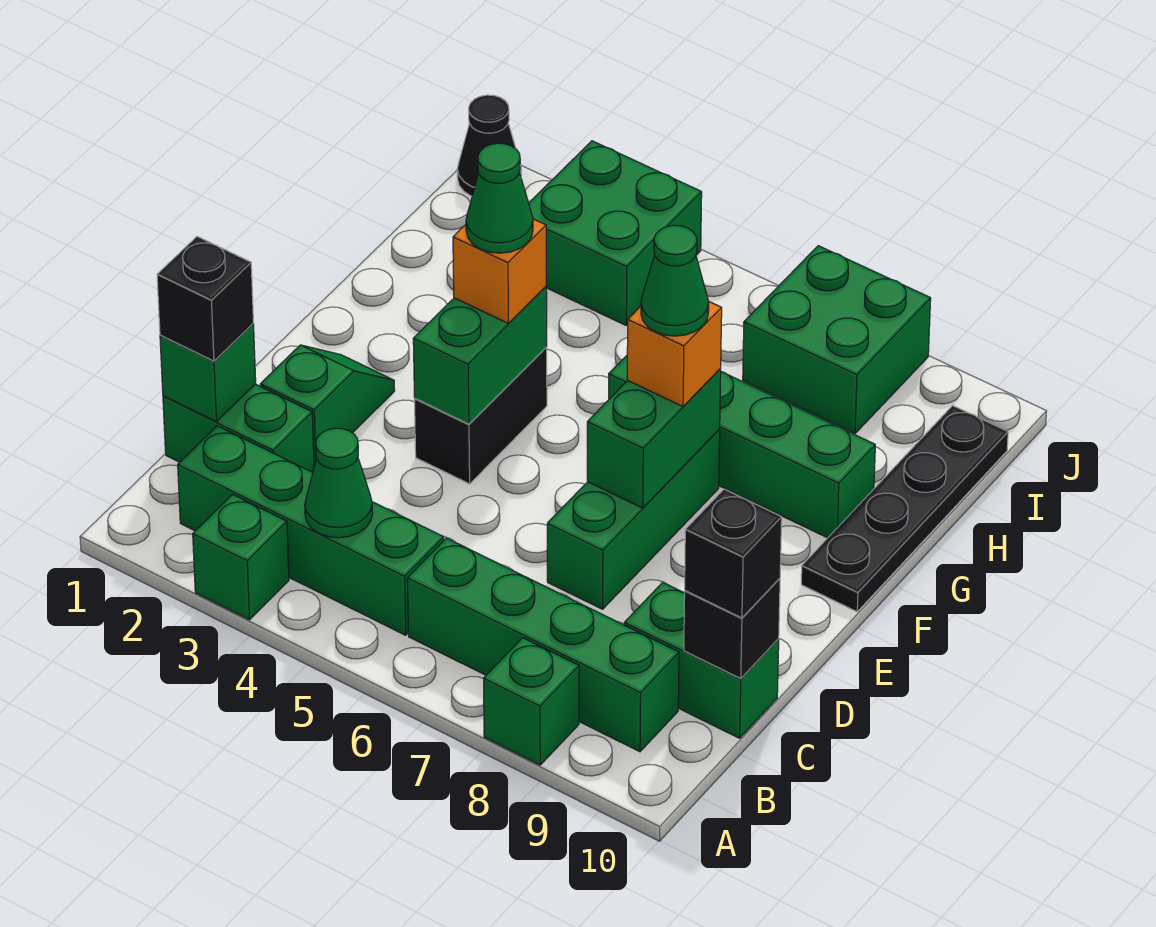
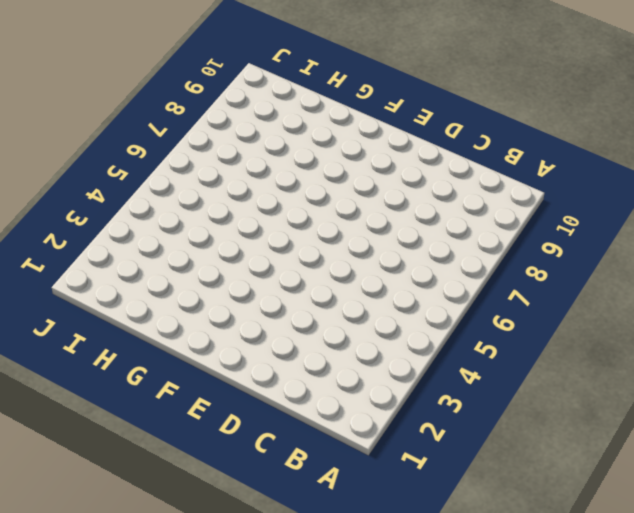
none -> green brick A3 level 1
none -> green brick A8 level 1
none -> green brick B2:B5 level 1

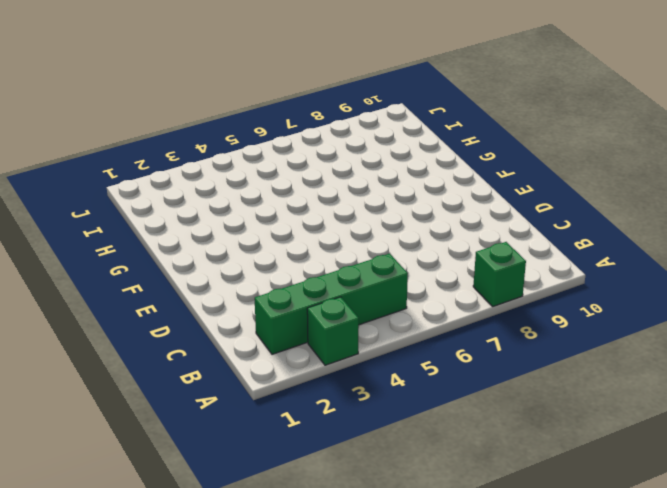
none -> green brick B6:B9 level 1
none -> green brick C1:C2 level 1
none -> green brick C9:C10 level 1

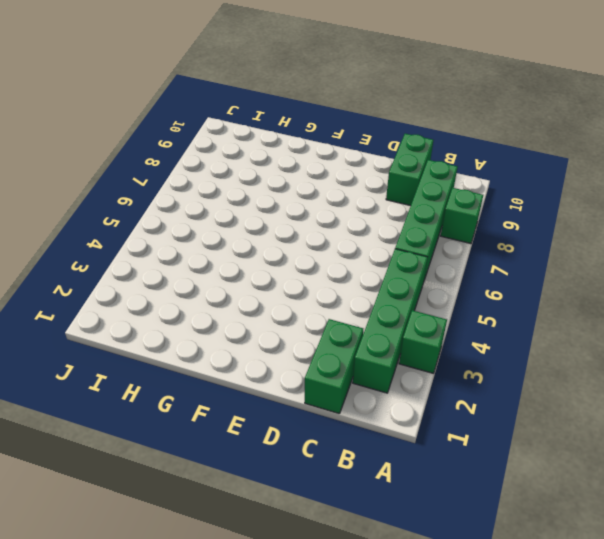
none -> green slope D2:E2 level 1 top D
none -> green brick D7:F7 level 1
none -> black brick E4:F4 level 1

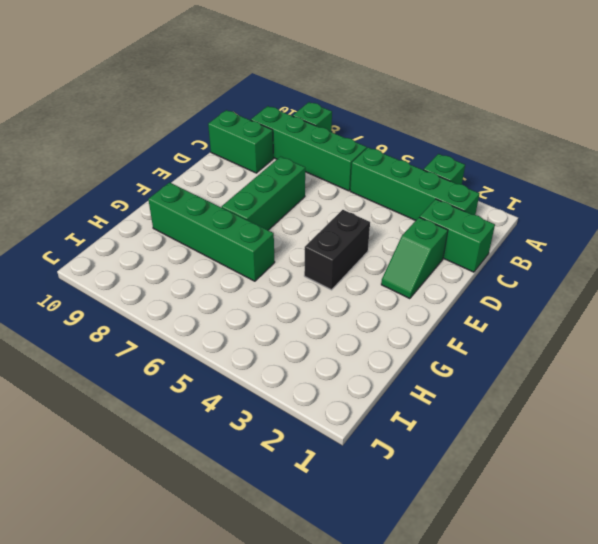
none -> black plate F10:I10 level 1
none -> green brick I3:J4 level 1
none -> green brick I7:J8 level 1

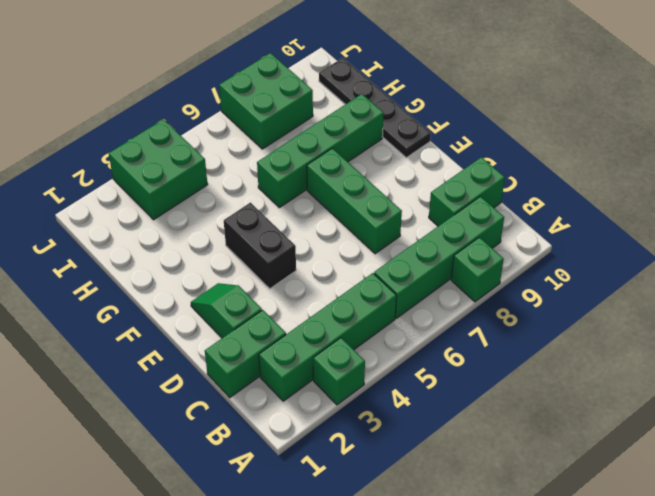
none -> black cone J1 level 1
none -> green cone B4 level 2
none -> green brick C1 level 2

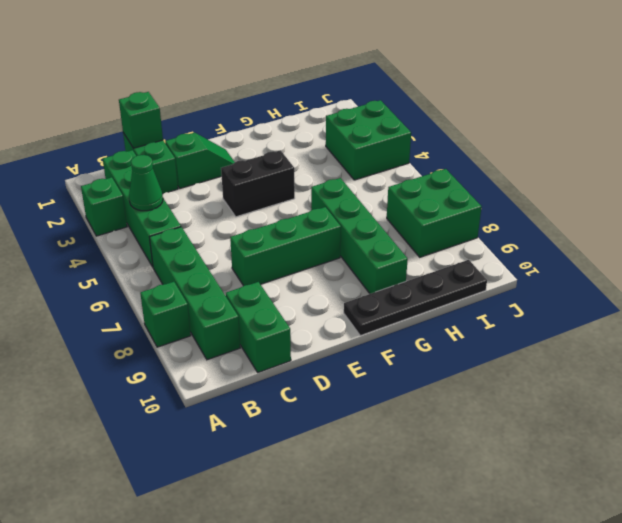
none -> black cone J1 level 1
none -> black brick C10 level 2
none -> green brick E4:F4 level 2

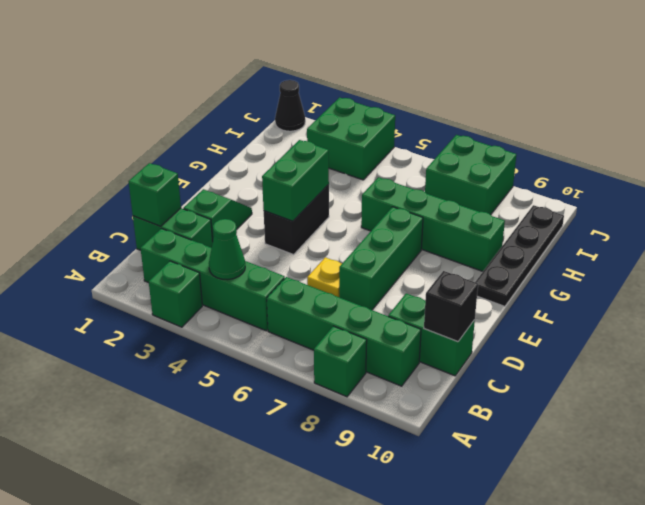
yellow plate D6 level 1 -> none
none -> green brick E7:F7 level 2
none -> black brick C1 level 3
none -> black brick C10 level 3

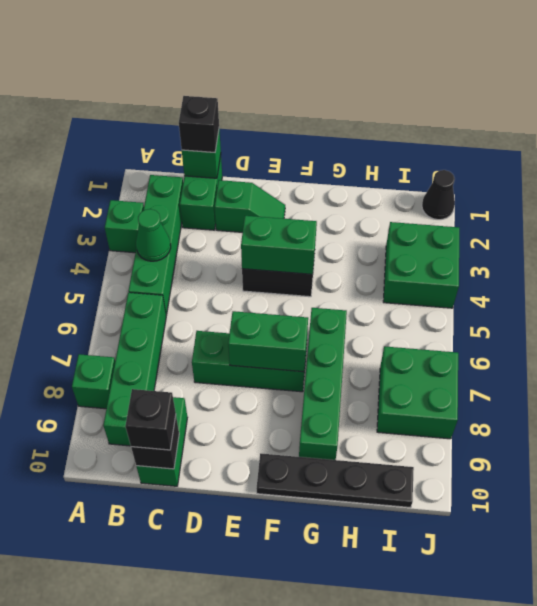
none -> orange brick F4 level 3
none -> orange brick F7 level 3
none -> green cone F4 level 4

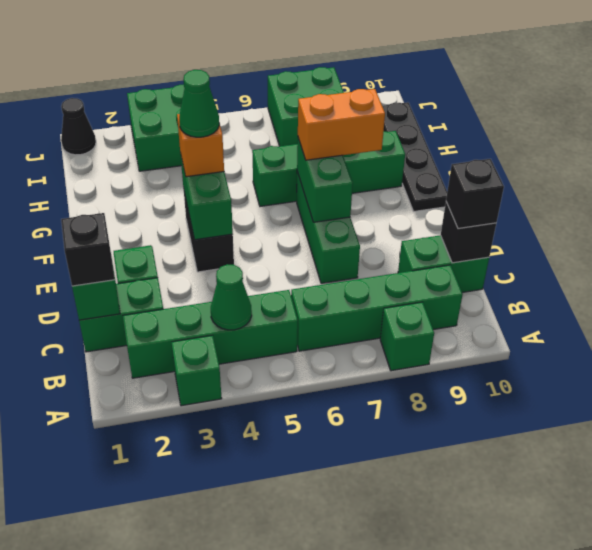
orange brick F7:F8 level 3 -> orange brick F7 level 3
none -> green cone F7 level 4

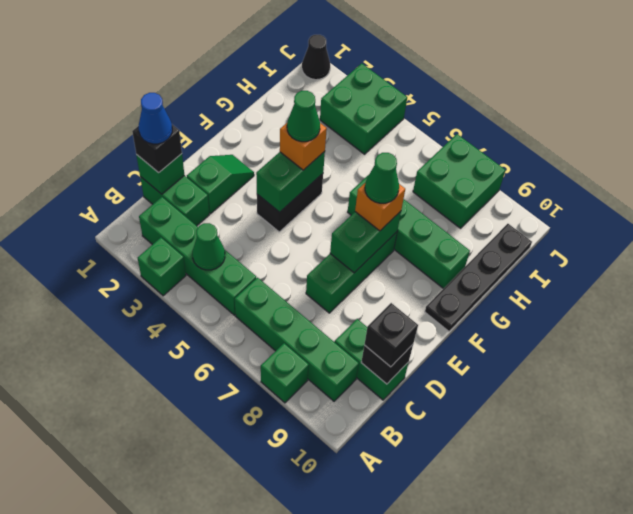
blue cone C1 level 4 -> none

